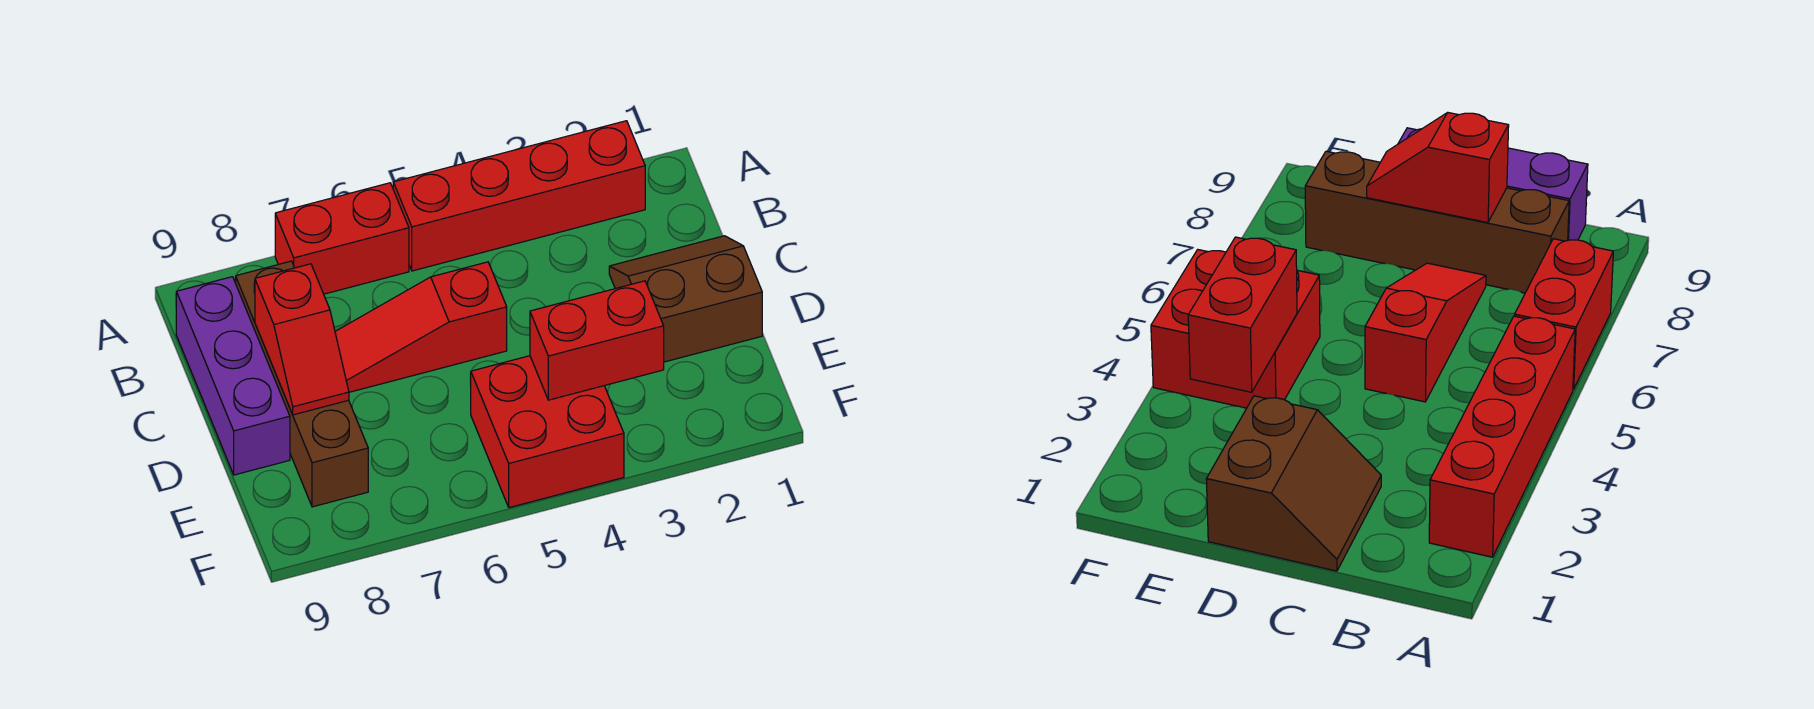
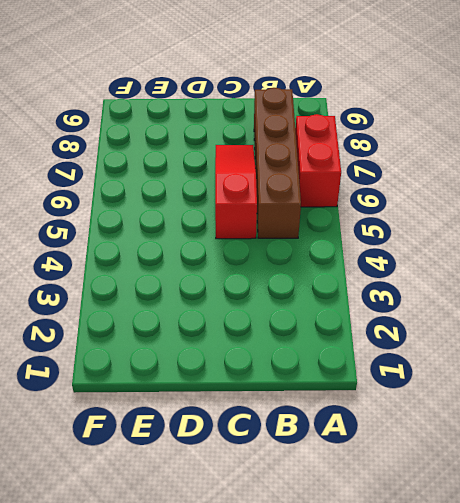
brown brick B5:B8 level 1 -> brown brick B8:E8 level 1
none -> red brick A2:A5 level 1
none -> purple brick B9:D9 level 1

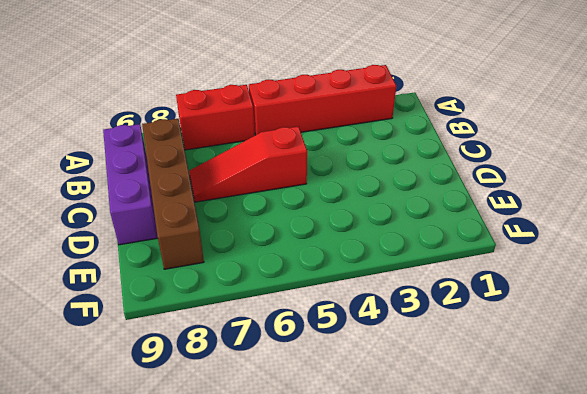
none -> brown slope C1:D2 level 1 top D
none -> red brick E4:F5 level 1

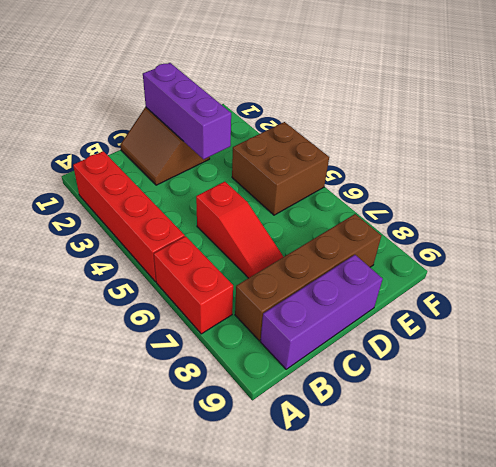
purple brick D1:D3 level 2 -> none
brown brick E4:F5 level 1 -> red brick E4:F5 level 1
none -> red slope C8:D8 level 2 top C
none -> red brick E3:E4 level 2

